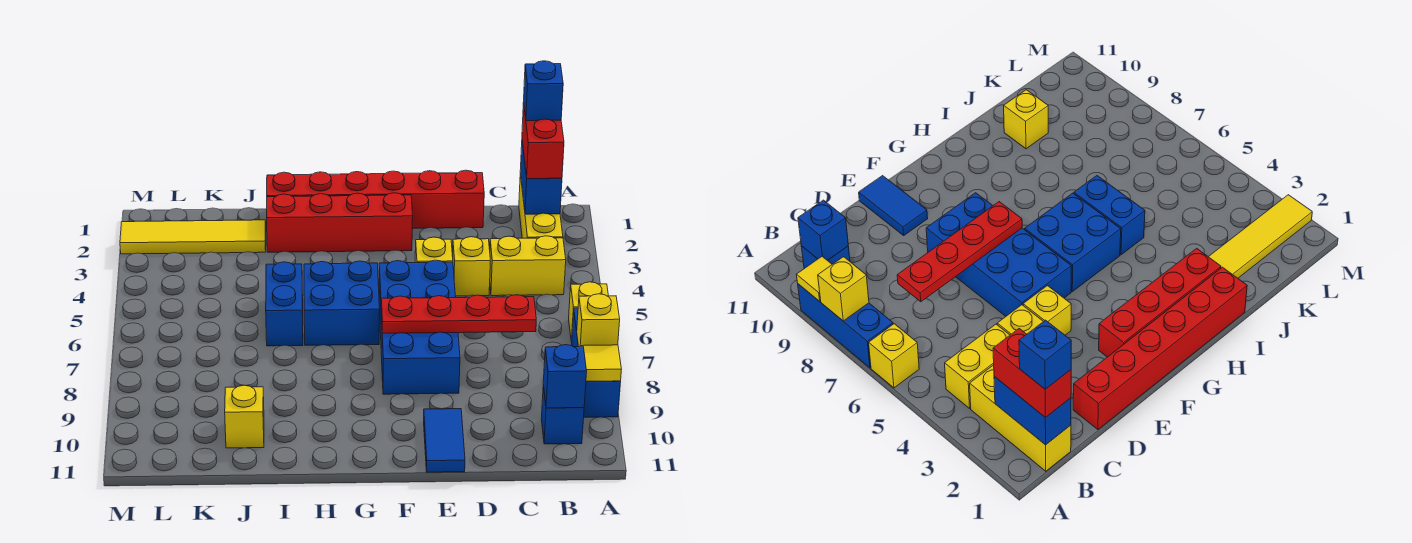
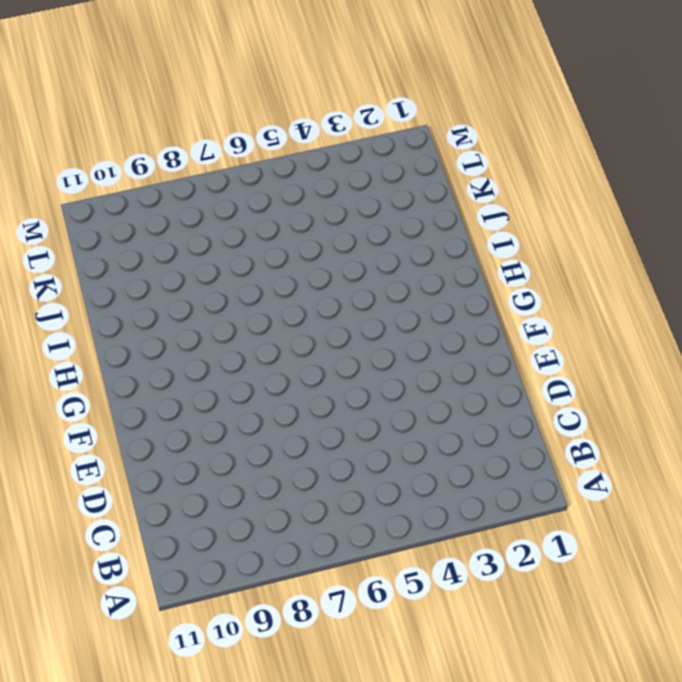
none -> yellow brick A6 level 1
none -> blue brick A7:A9 level 1
none -> yellow brick B1:B3 level 1

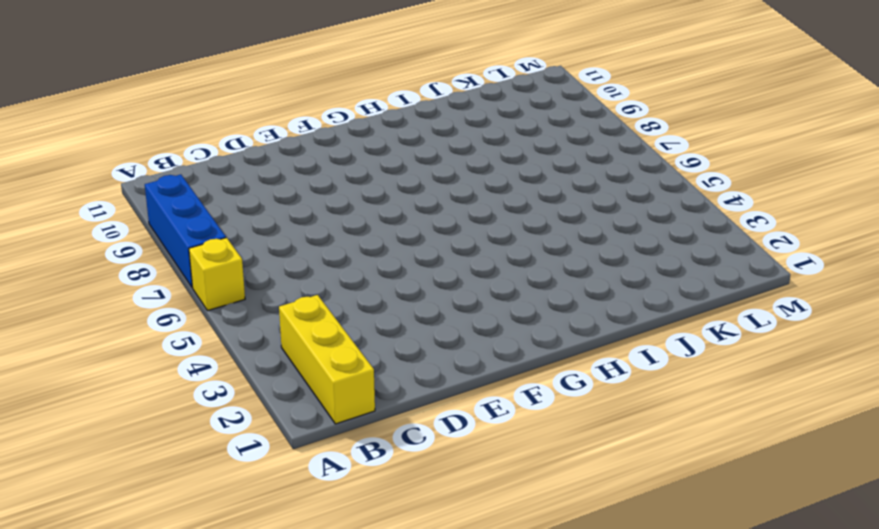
none -> yellow brick B4:C4 level 1
none -> blue brick B10 level 1
none -> red brick D1:I1 level 1

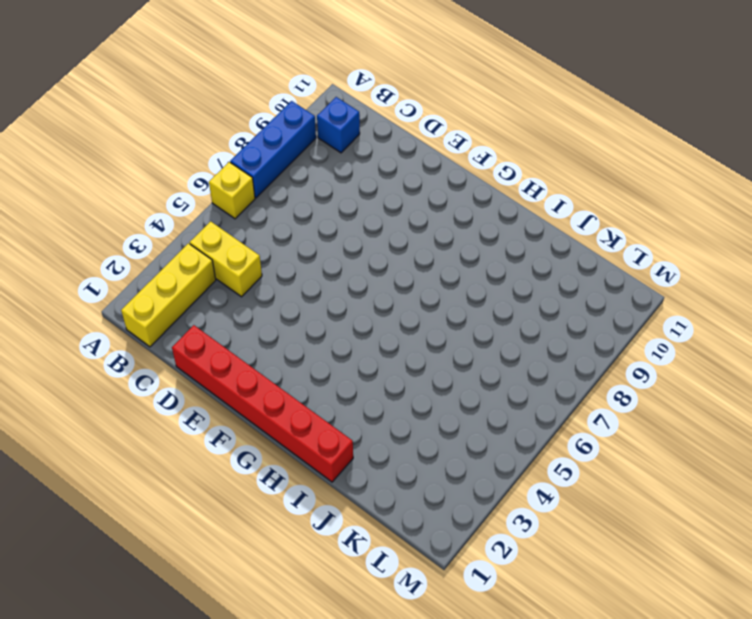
none -> yellow brick D4 level 1
none -> yellow brick E4 level 1
none -> blue brick E5:F8 level 1

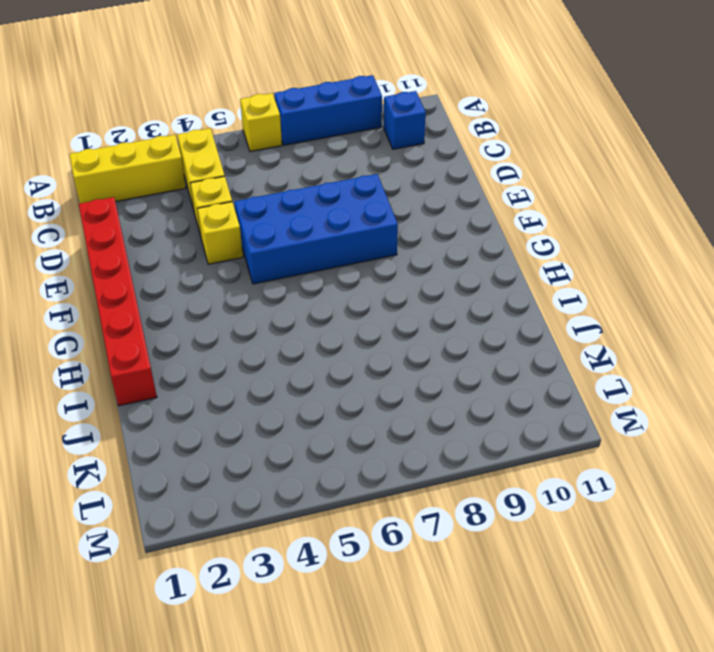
none -> blue tile E10:E11 level 1
none -> red brick F2:I2 level 1
none -> blue brick G5:H6 level 1

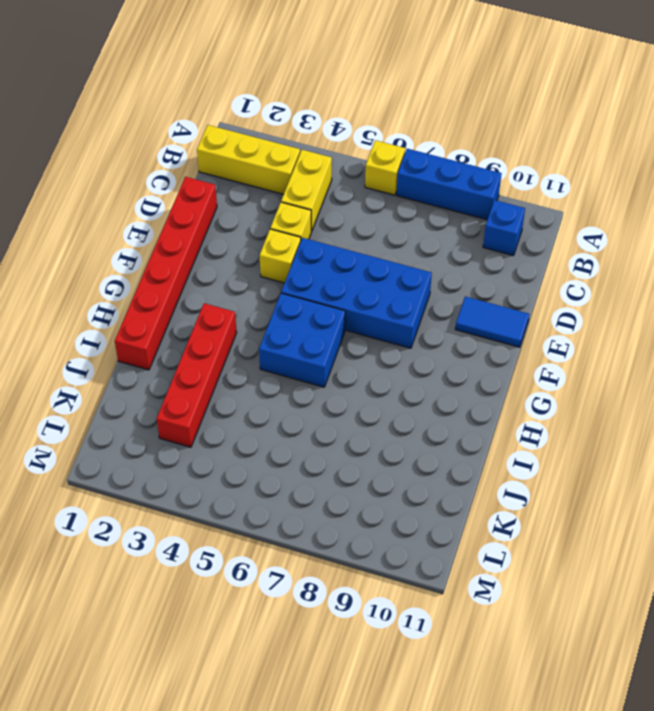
red brick H3:K3 level 1 -> red brick F2:I2 level 1
none -> blue brick I5:I6 level 1
none -> yellow tile J2:M2 level 1
none -> yellow brick J10 level 1

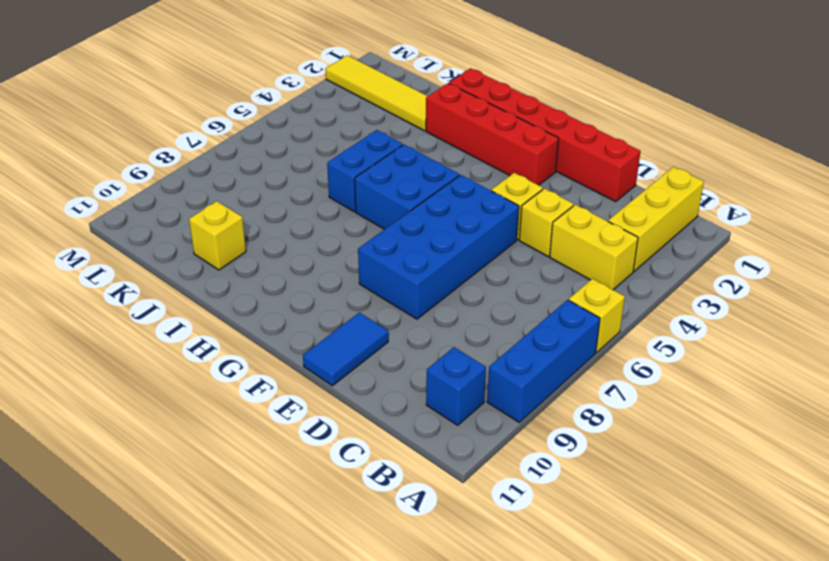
none -> yellow brick A8 level 2
none -> yellow tile A9 level 2
none -> blue brick B1:B2 level 2

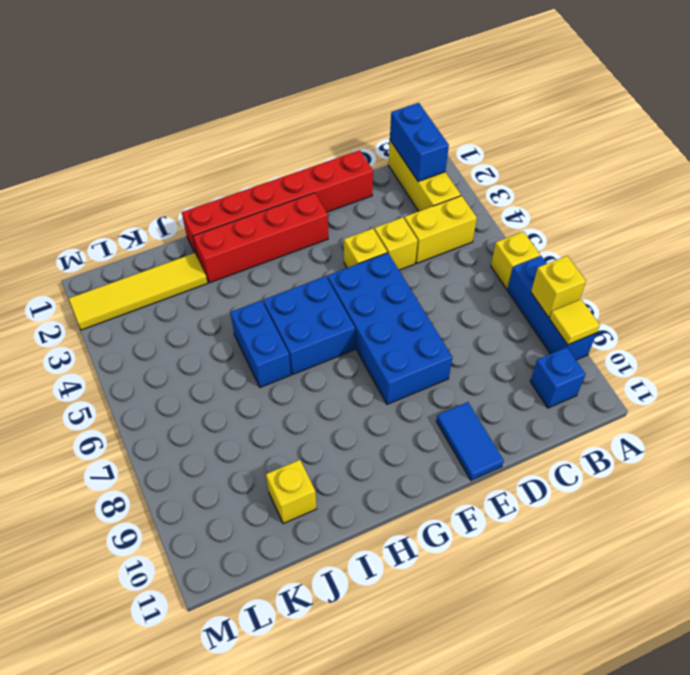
none -> blue brick B10 level 2
none -> red plate C7:F7 level 2
none -> red brick B1:B2 level 3

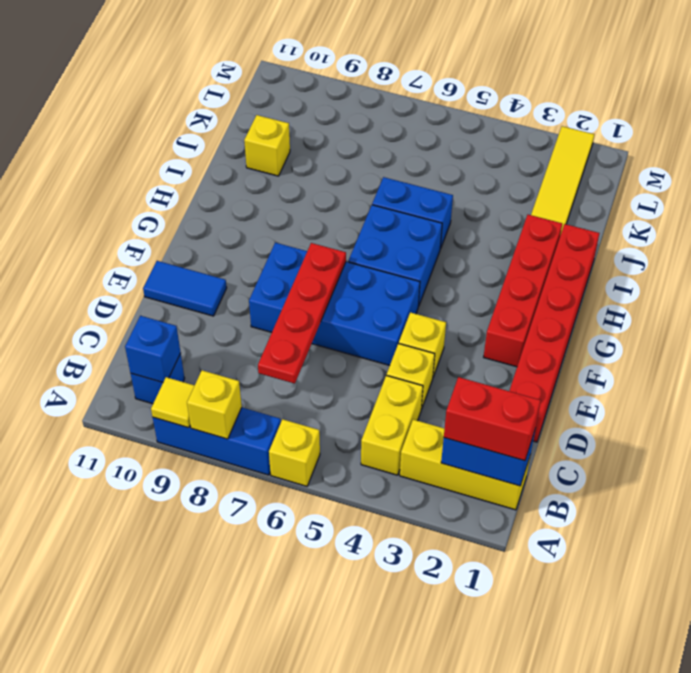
none -> blue brick B1 level 4

